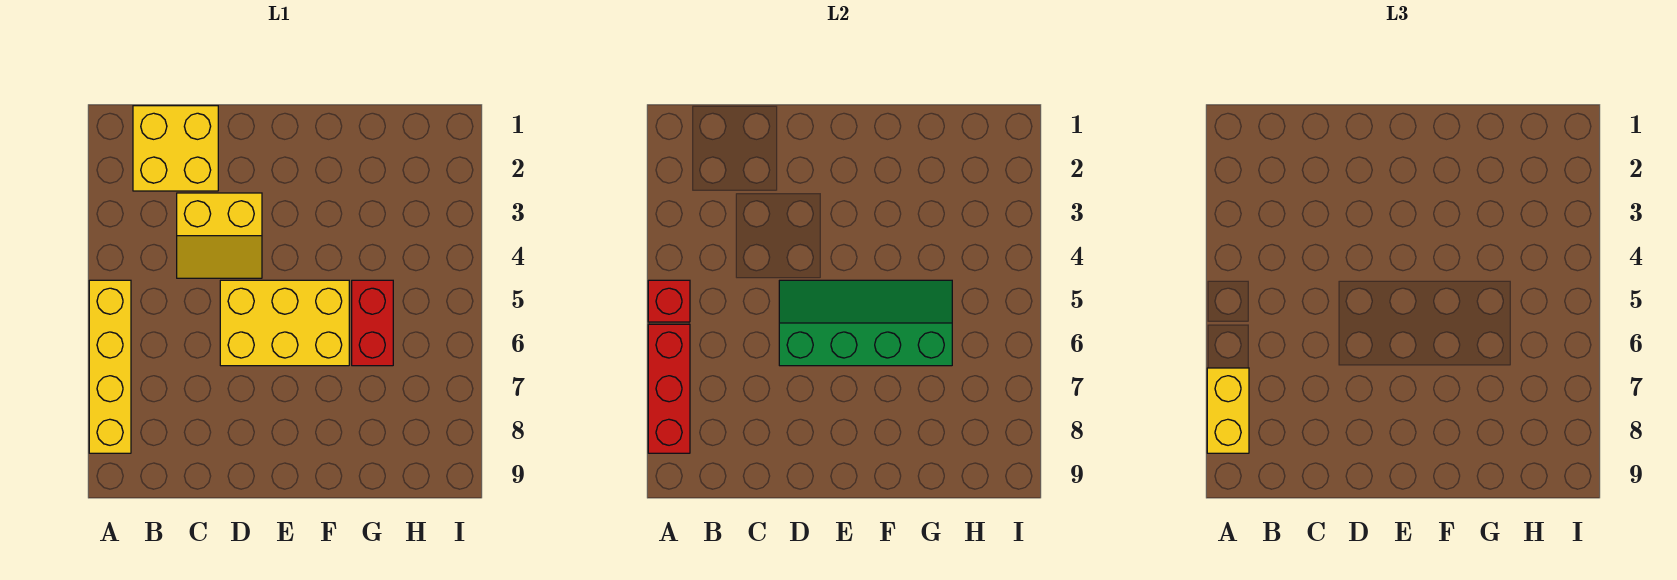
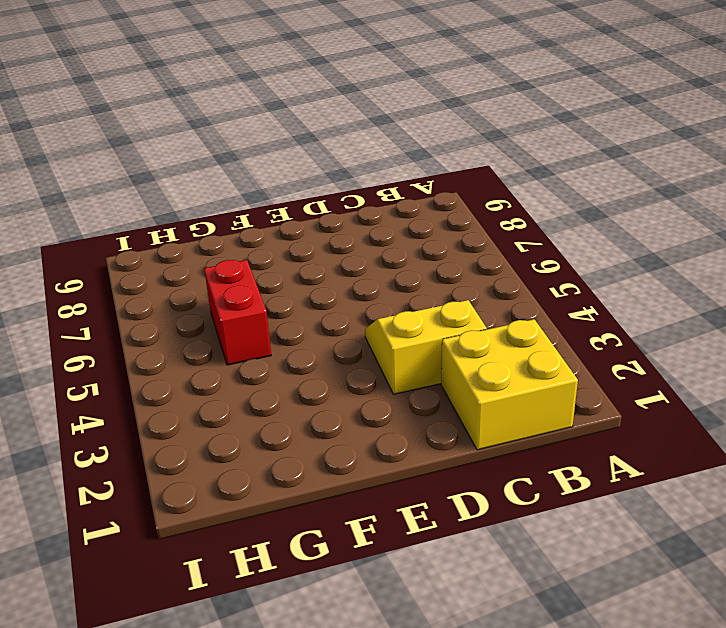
none -> yellow brick A5:A8 level 1
none -> yellow brick D5:F6 level 1

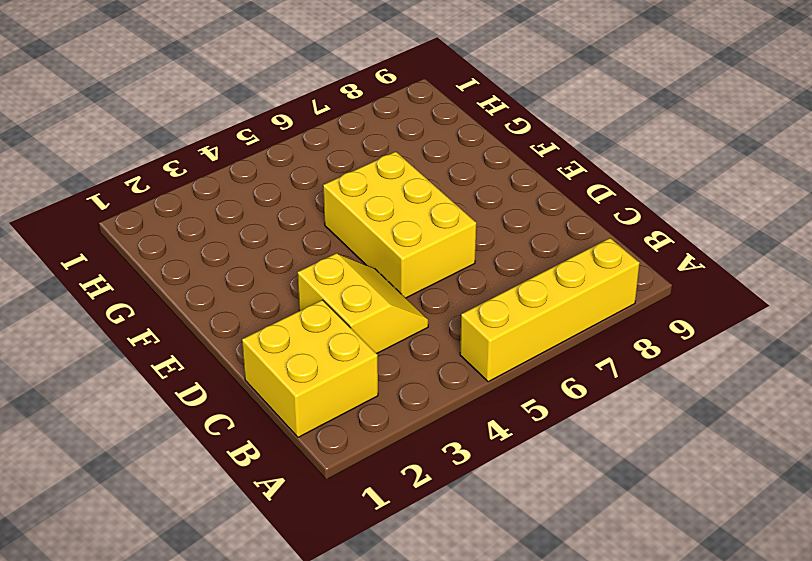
none -> red brick G5:G6 level 1
none -> red brick A5 level 2

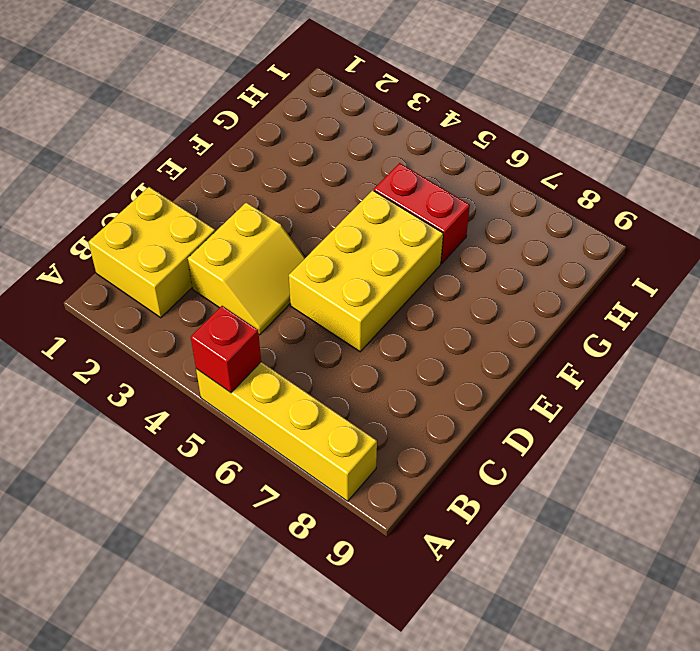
none -> red brick A6:A8 level 2
none -> green slope D5:G6 level 2 top 6

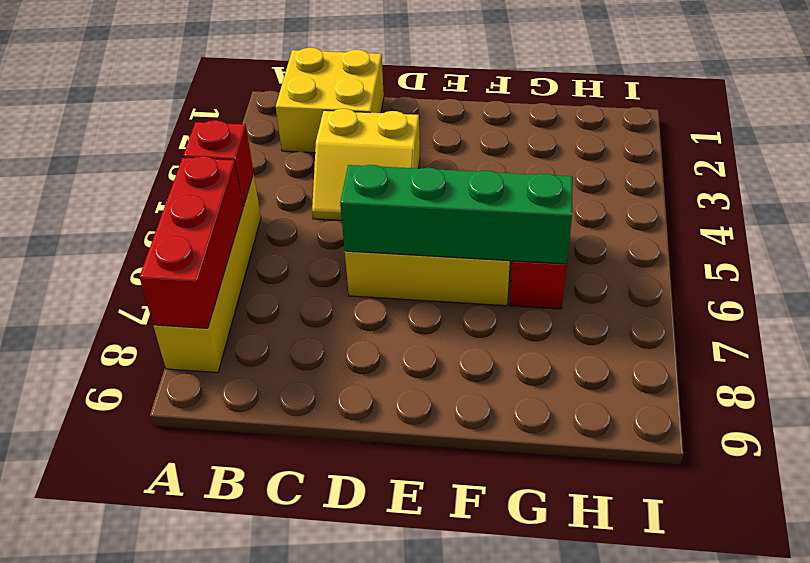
none -> yellow brick A7:A8 level 3

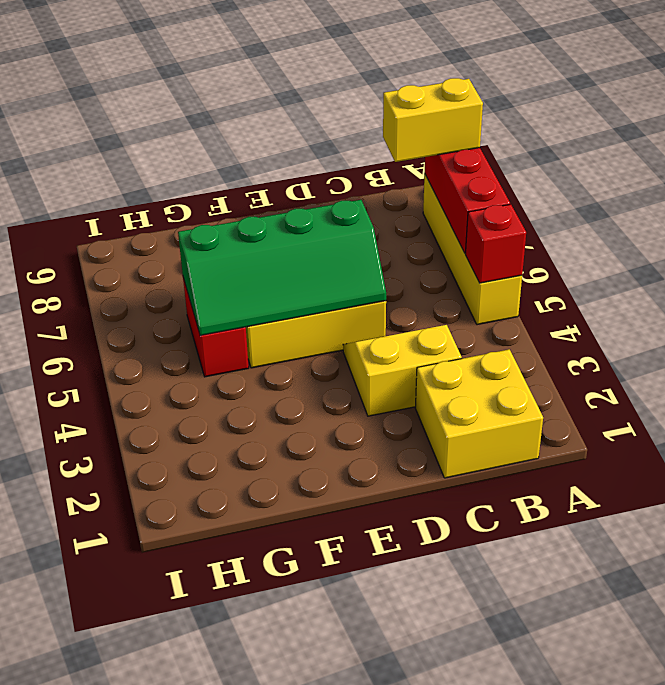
yellow brick A8:B8 level 3 -> yellow brick A7:A8 level 3

